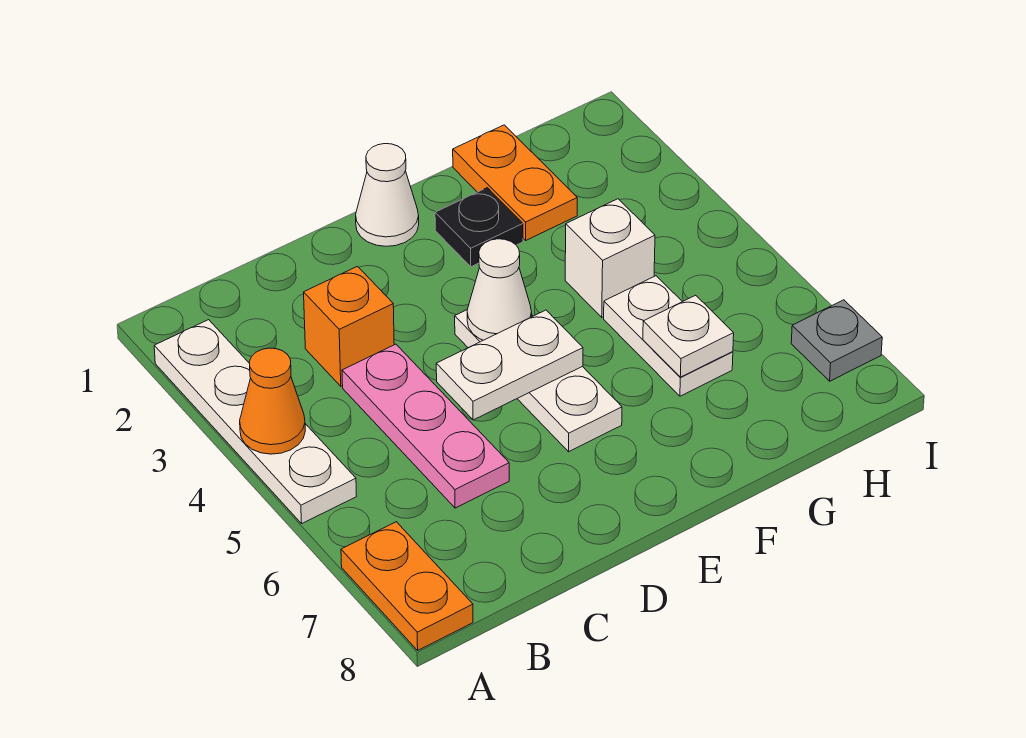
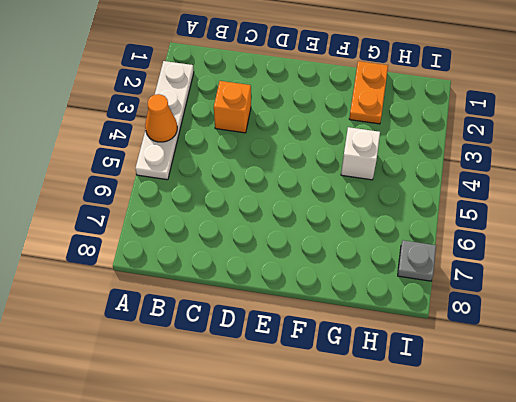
none -> orange plate A7:A8 level 1
none -> pink plate C4:C6 level 1
none -> white cone E1 level 1

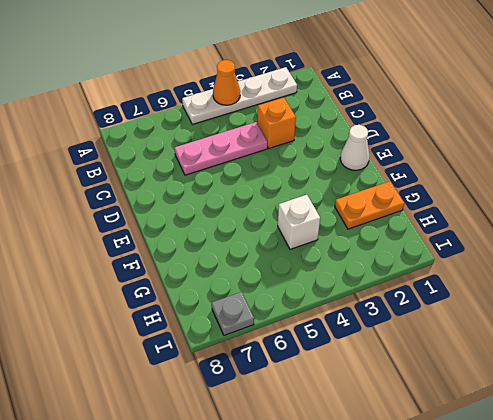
none -> orange plate A7:A8 level 1
none -> white plate E4:E6 level 1
none -> black plate F2 level 1

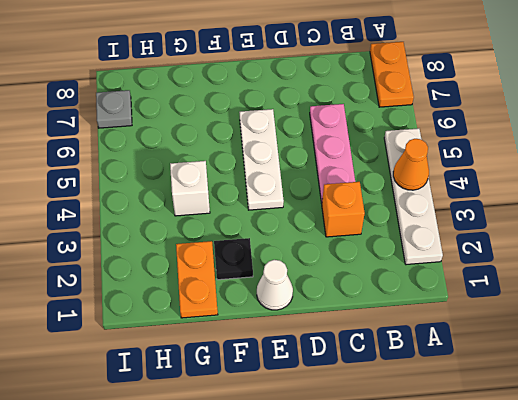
none -> white plate G5:G6 level 1
none -> white plate D5:E5 level 2
none -> white cone E4 level 2

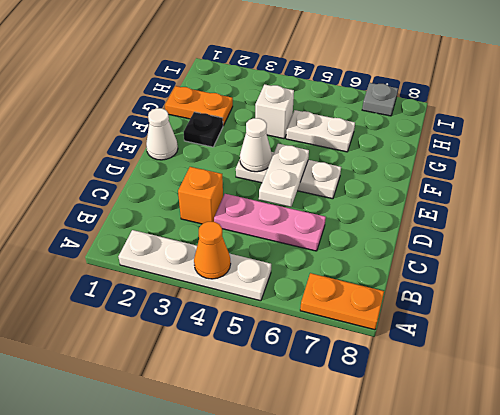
none -> white plate G6 level 2

